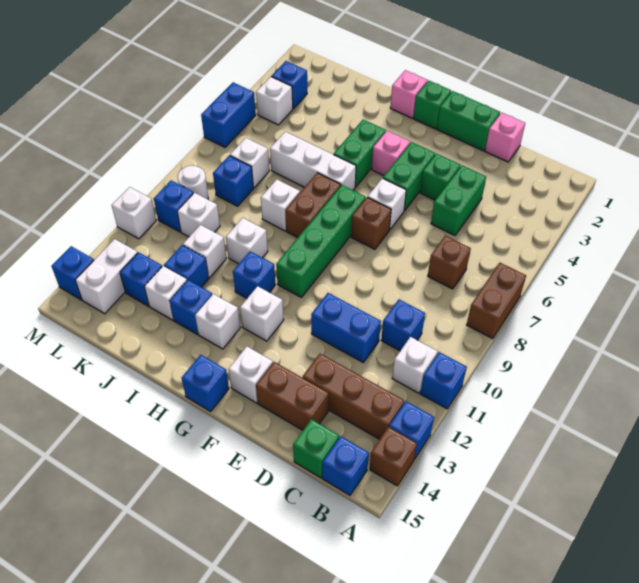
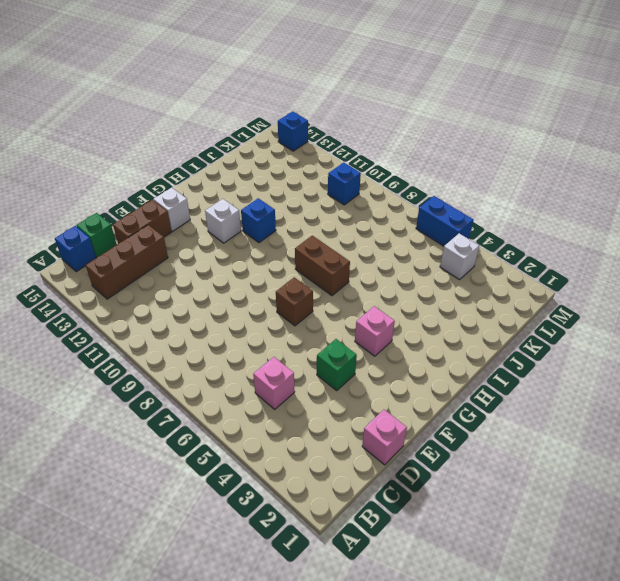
pink brick C5 level 1 -> pink brick H1 level 1
none -> brown brick A7:A8 level 1
none -> blue brick A11 level 1
none -> blue brick A13 level 1
none -> brown brick A14 level 1

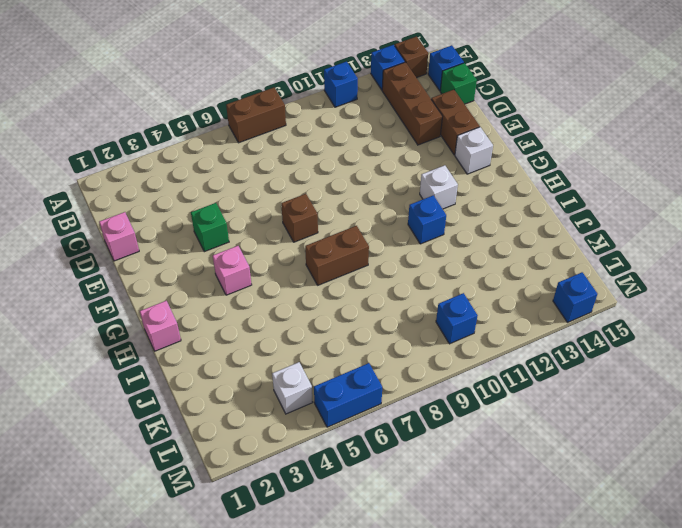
none -> white brick B11 level 1
none -> brown brick C7 level 1
none -> blue brick C10 level 1
none -> green brick D4:D5 level 1

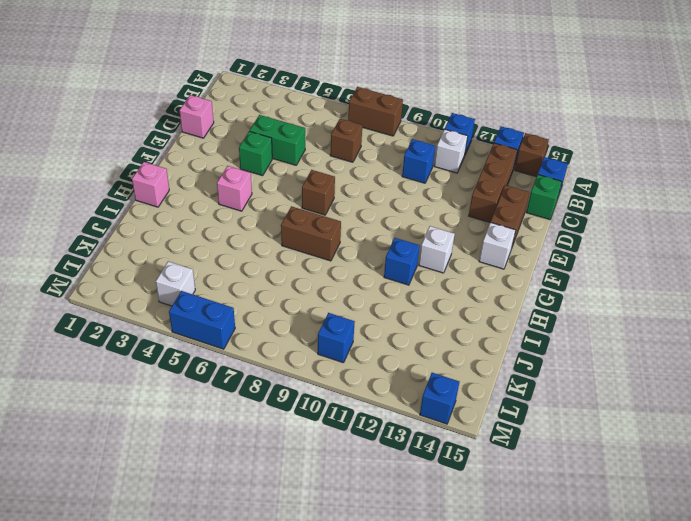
none -> blue brick D11:E11 level 1
none -> green brick E1:F1 level 1
none -> green brick F4:F5 level 1
none -> white brick F6 level 1

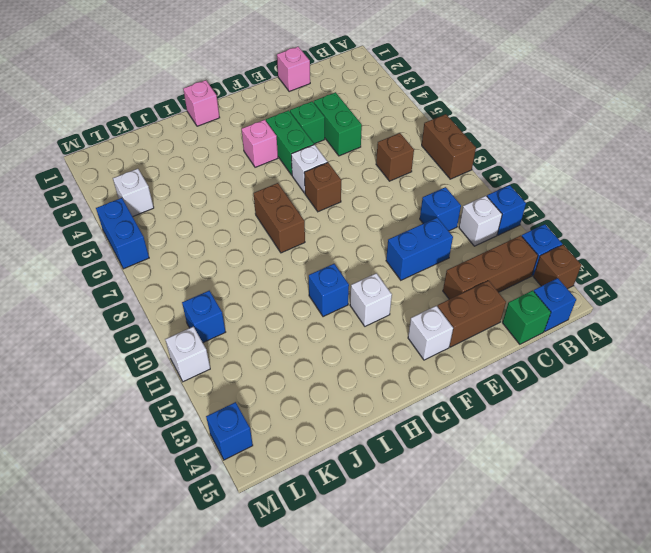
none -> green brick E1:F1 level 1
none -> green brick G1 level 1
none -> green brick G7:G10 level 1
none -> blue brick G15 level 1

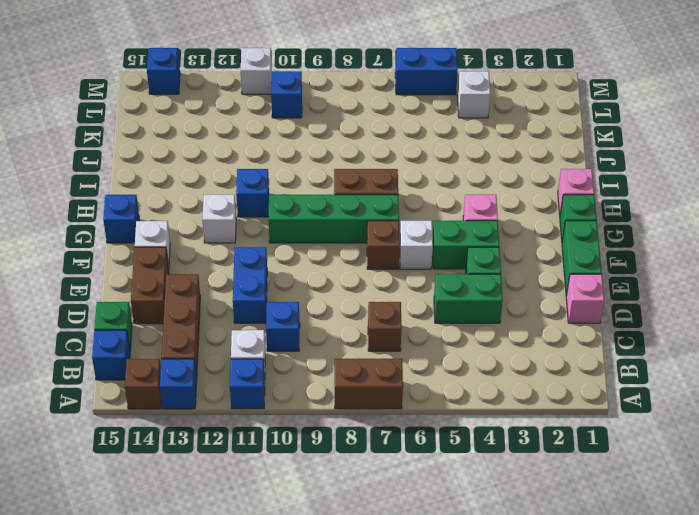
none -> green brick H4:H5 level 1
none -> white brick H6:J6 level 1
none -> white brick H13 level 1
none -> white brick I8 level 1

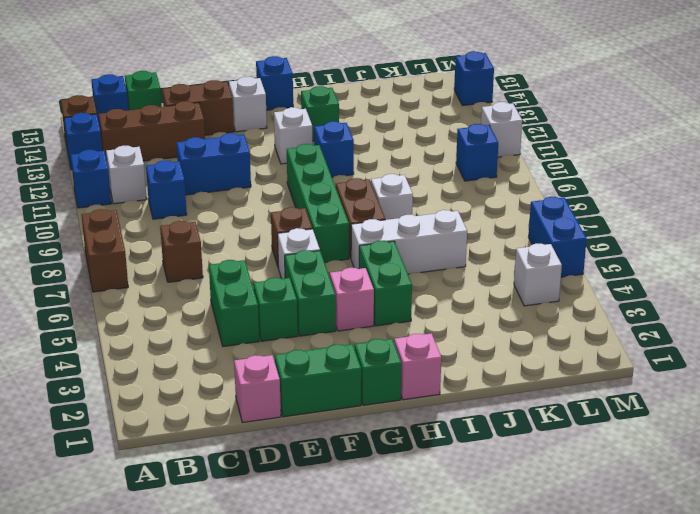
green brick H13 level 1 -> white brick H13 level 1
none -> white brick I10 level 1
none -> blue brick I13 level 1
none -> white brick J11 level 1
none -> blue brick J12 level 1

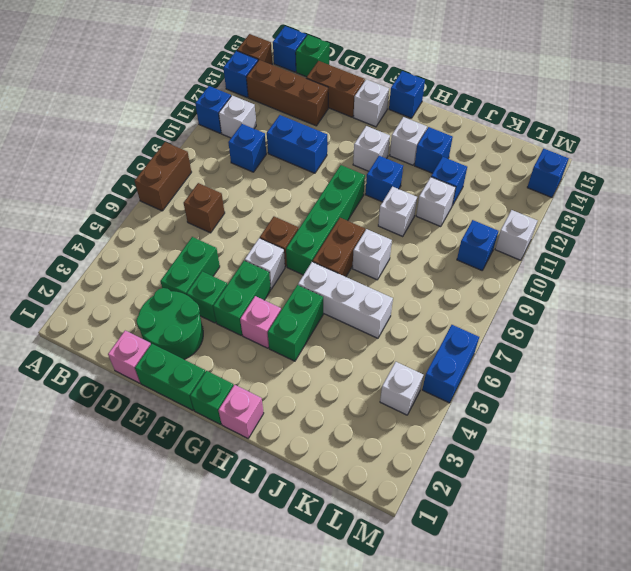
green round brick D2:E3 level 1 -> none
none -> white brick J13 level 1
none -> white brick K7 level 1
none -> blue brick K8 level 1
none -> white brick K10 level 1

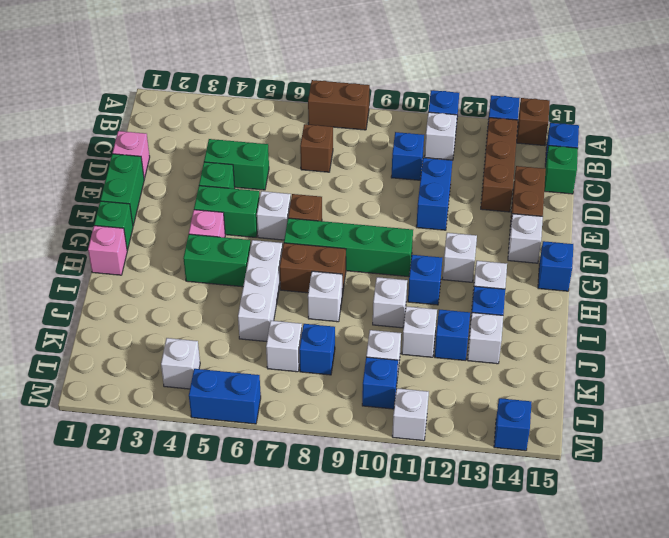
none -> blue brick K13 level 1
none -> blue brick L3 level 1
none -> white round brick L9 level 1
none -> white brick L13:L14 level 1

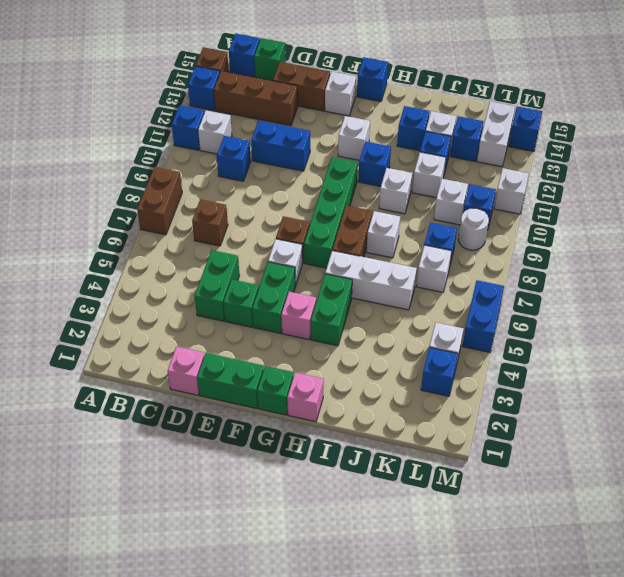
none -> white brick H13 level 1

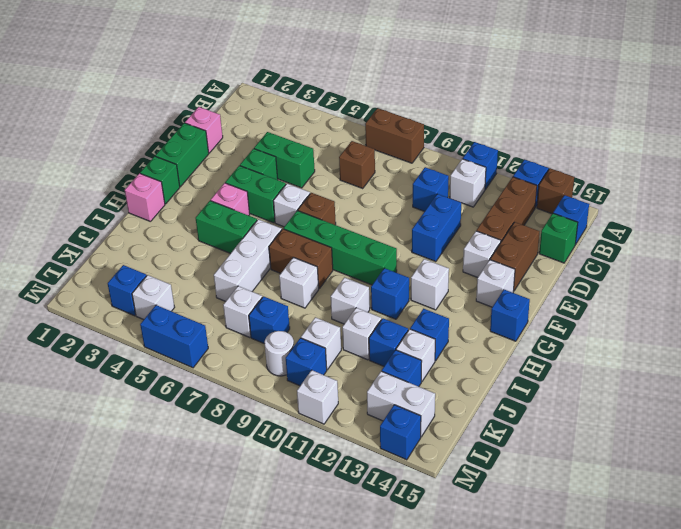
white brick E13 level 1 -> white brick H13 level 1

